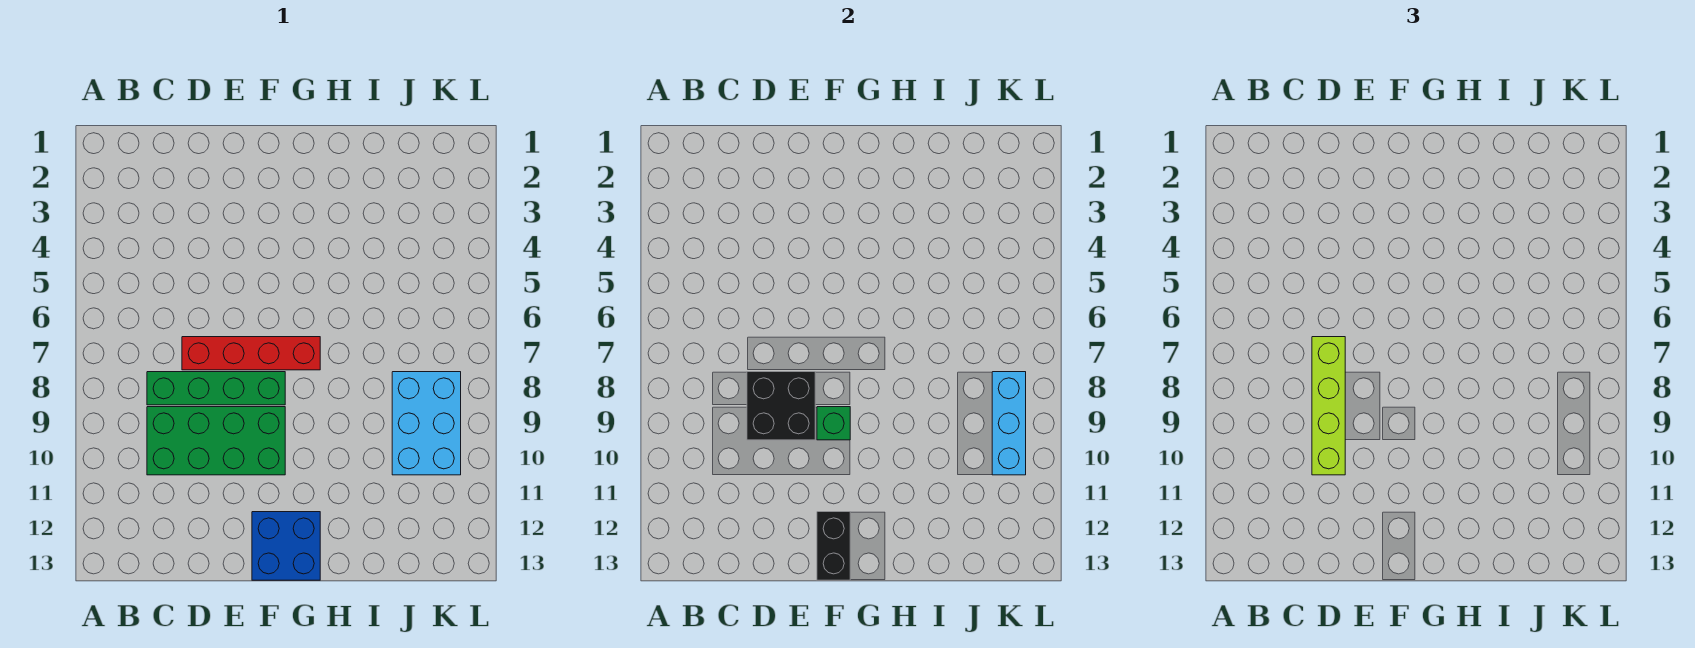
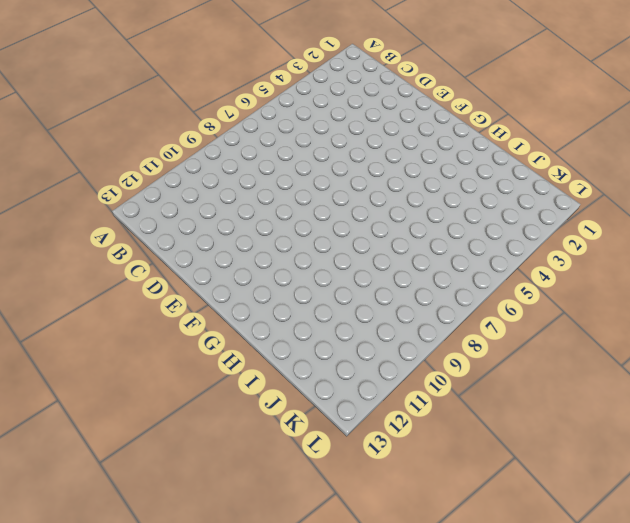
none -> green brick C8:F8 level 1
none -> green brick C9:F10 level 1

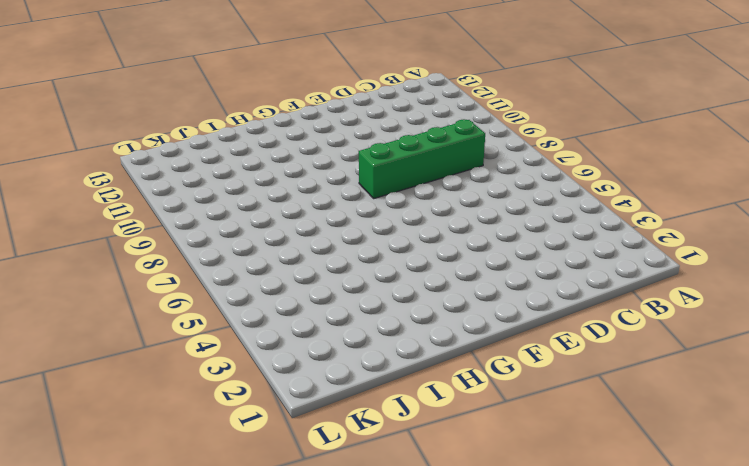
none -> green brick C9:F10 level 1
none -> red brick D7:G7 level 1

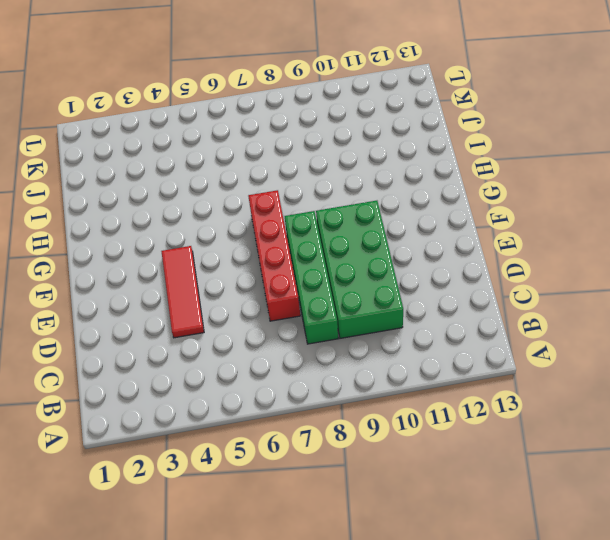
red tile D4:F4 level 1 -> none
none -> blue brick F12:G13 level 1
none -> cyan brick J8:K10 level 1

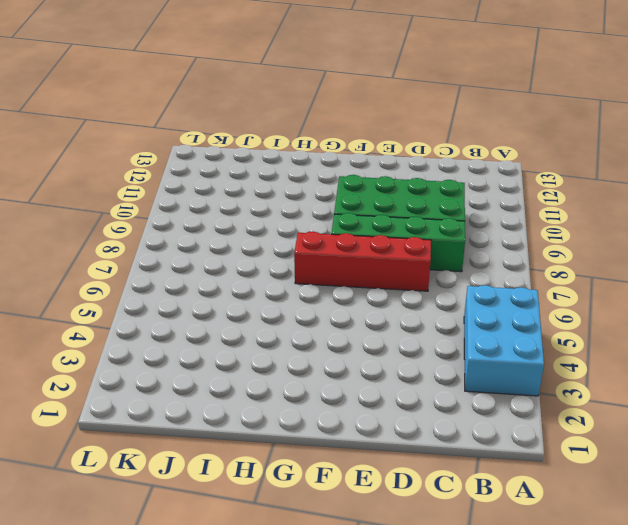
cyan brick A3:B5 level 1 -> cyan brick J8:K10 level 1
none -> blue brick F12:G13 level 1
none -> black brick D8:E9 level 2

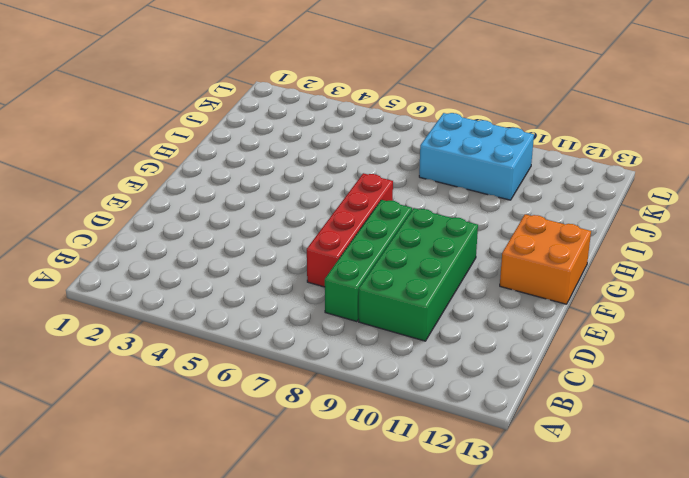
orange brick F12:G13 level 1 -> blue brick F12:G13 level 1
none -> black brick D8:E9 level 2
none -> green brick F9 level 2

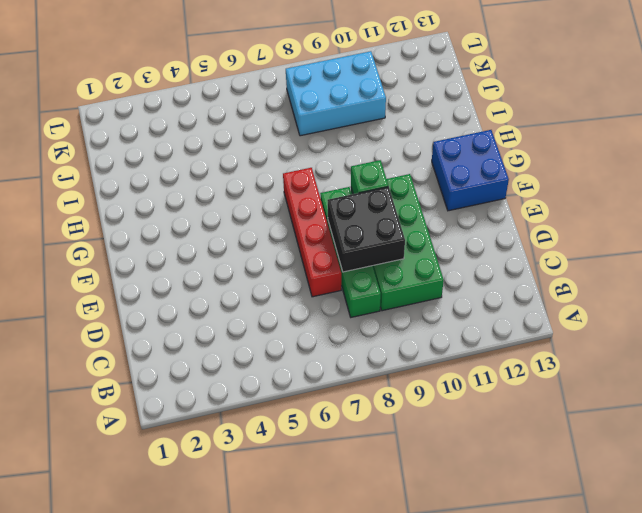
none -> black brick F12:F13 level 2
none -> cyan brick K8:K10 level 2

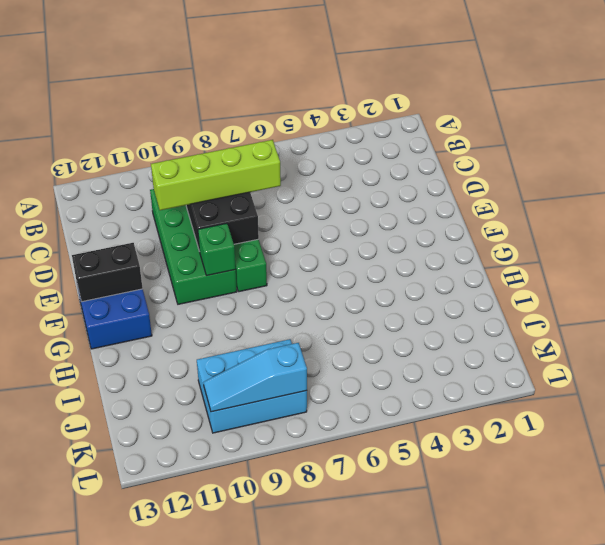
cyan slope K8:K10 level 2 top 8 -> cyan brick K8:K10 level 2
none -> red brick D7:G7 level 1

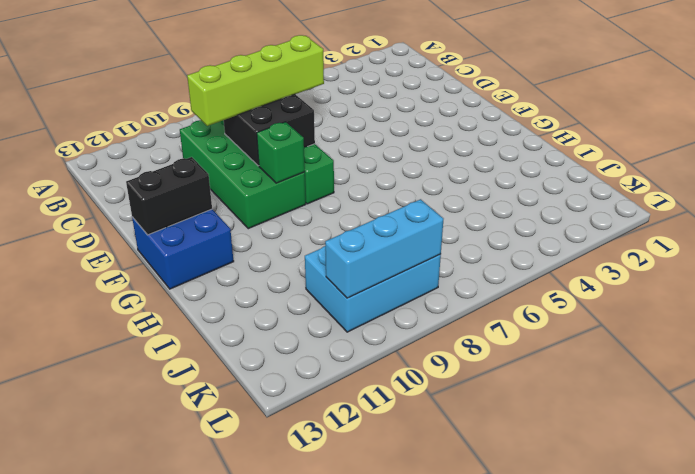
none -> red brick D7:G7 level 1

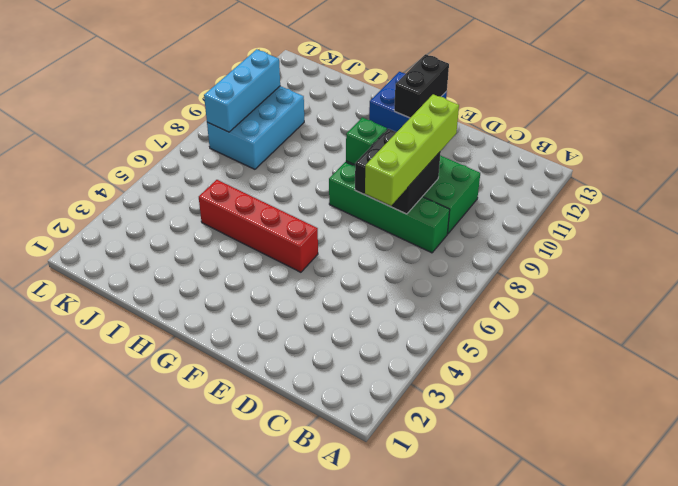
red brick F5:I5 level 1 -> red brick D7:G7 level 1

